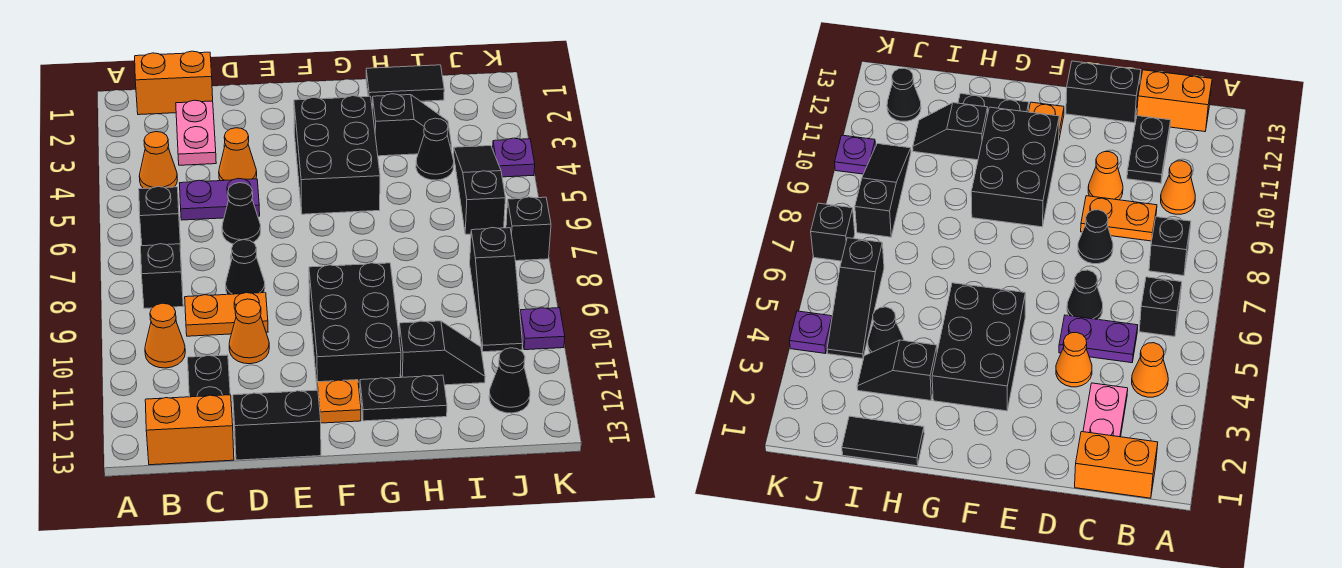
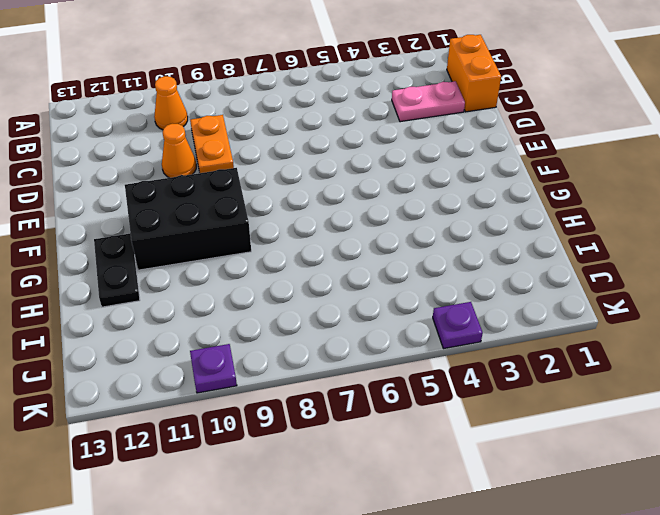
none -> orange cone B4 level 1
none -> black brick B6 level 1
none -> black brick B8 level 1

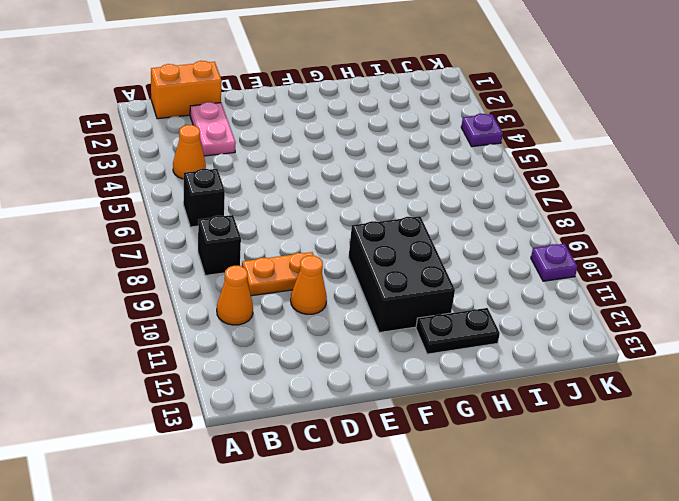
none -> orange brick B13:C13 level 1
none -> purple plate C5:D5 level 1
none -> black plate C11:C12 level 1

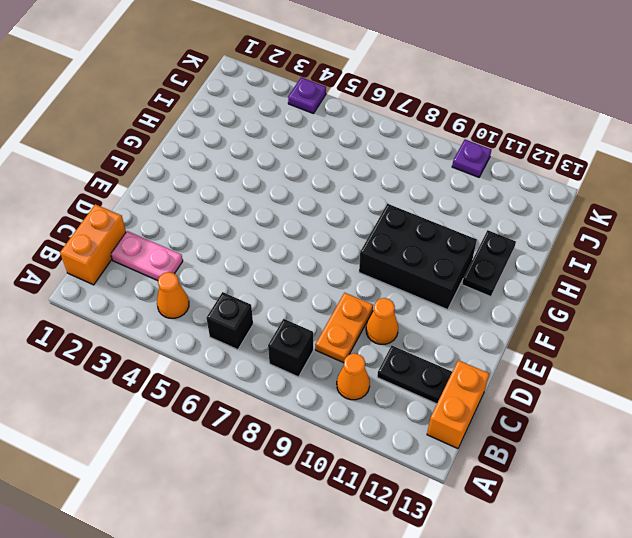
none -> purple plate C5:D5 level 1
none -> orange cone D4 level 1
none -> black cone D6 level 1

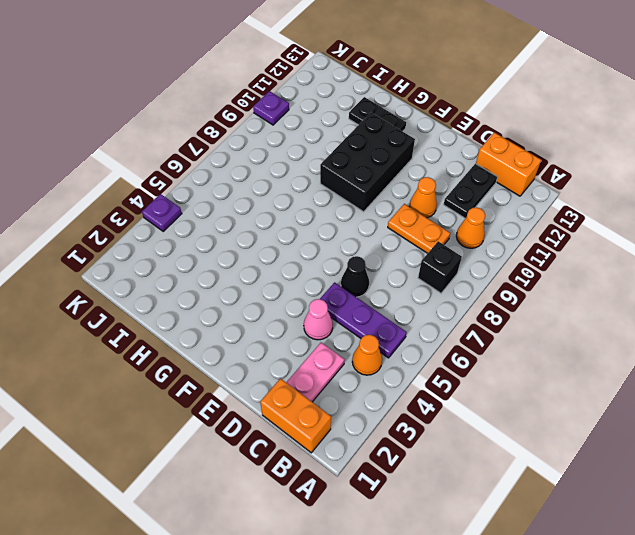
purple plate B5:D5 level 1 -> purple plate C5:D5 level 1
pink cone D4 level 1 -> orange cone D4 level 1
none -> black brick B6 level 1
none -> black cone D8 level 1
none -> black brick D13:E13 level 1

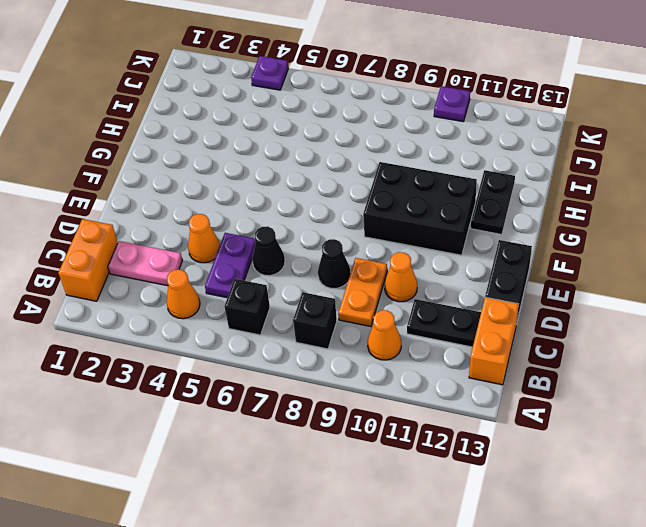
none -> black brick F3:G5 level 1
none -> orange plate F12 level 1
none -> black tile H1:I1 level 1

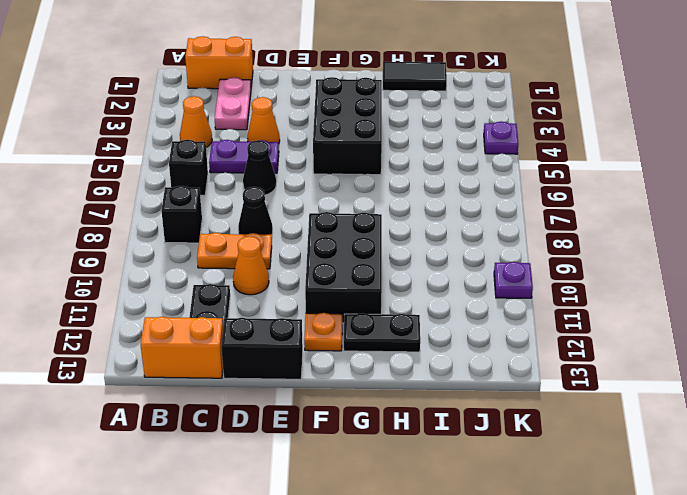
none -> orange cone B10 level 1
none -> black slope H3:I3 level 1 top H
none -> black slope H11:I11 level 1 top H

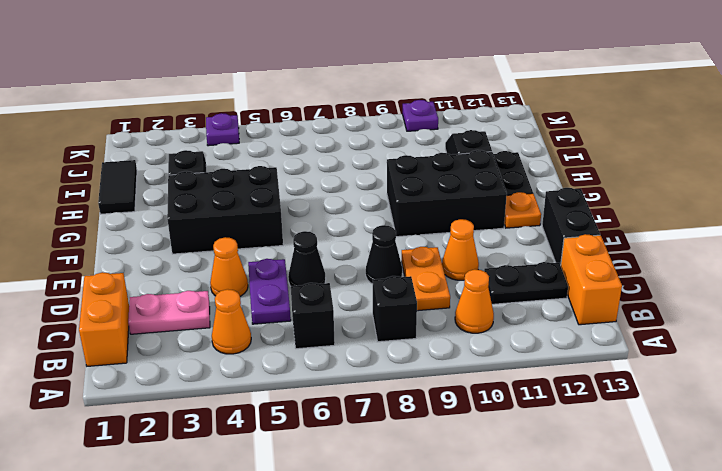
none -> black cone I4 level 1
none -> black slope J4:J6 level 1 top 6
none -> black slope J8:J10 level 1 top 8

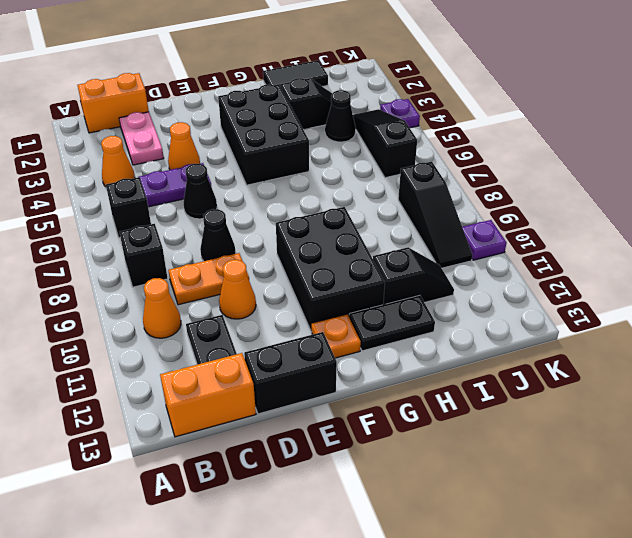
none -> black cone J12 level 1
none -> black brick K7 level 1

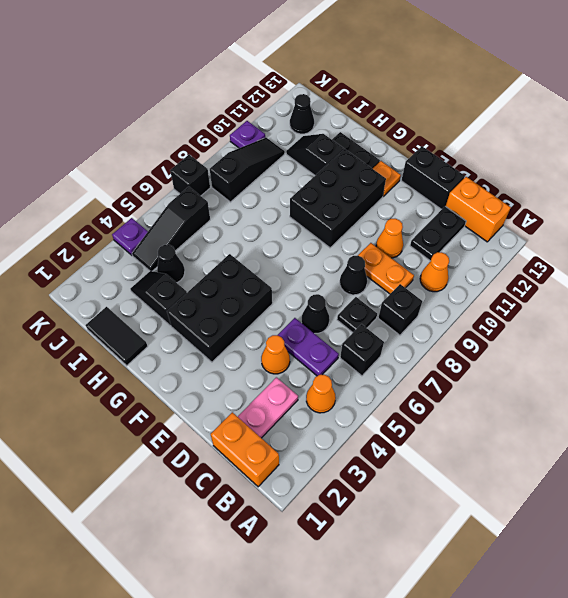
black plate C7 level 1 -> none

